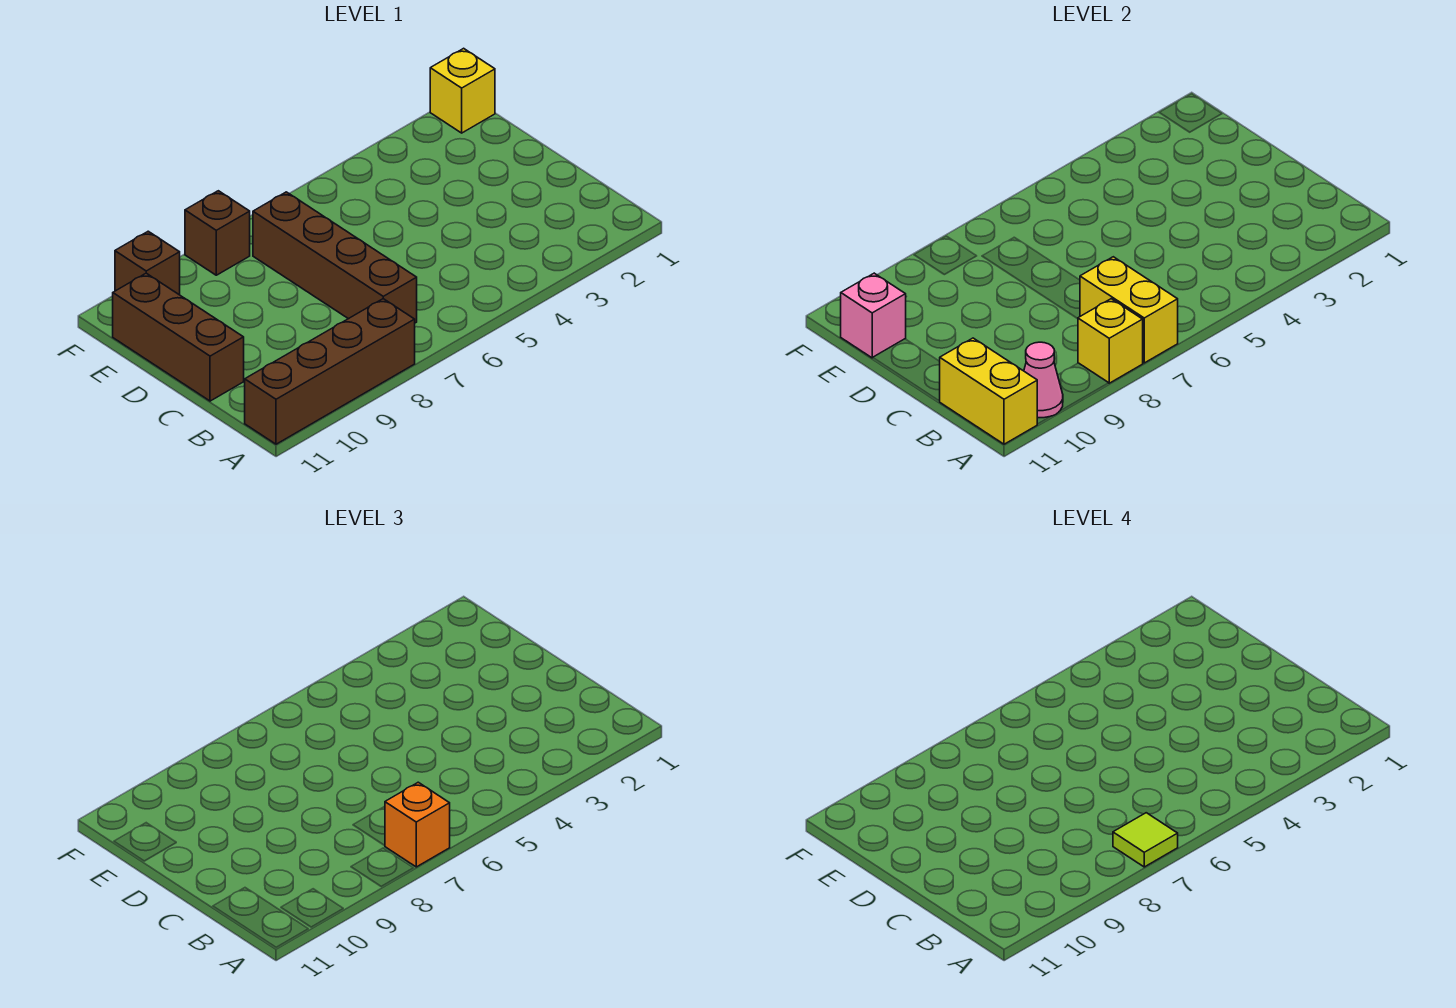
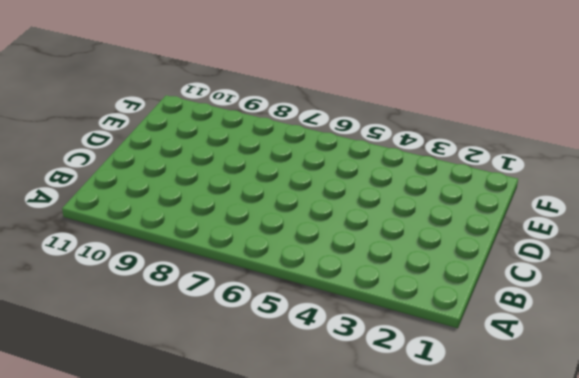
none -> brown brick A8:A11 level 1
none -> brown brick B7:E7 level 1
none -> brown brick C11:E11 level 1

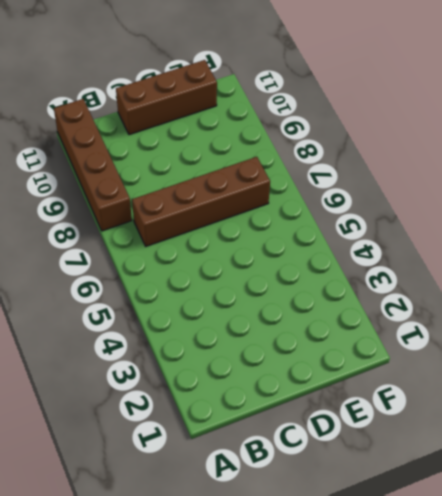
none -> yellow brick F1 level 1
none -> brown brick F8 level 1
none -> brown brick F10 level 1

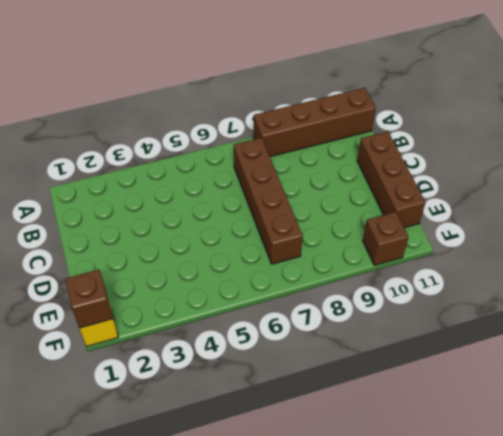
brown brick F1 level 2 -> brown brick F8 level 1
none -> yellow brick A7:B7 level 2
none -> yellow brick A8 level 2
none -> pink cone A10 level 2

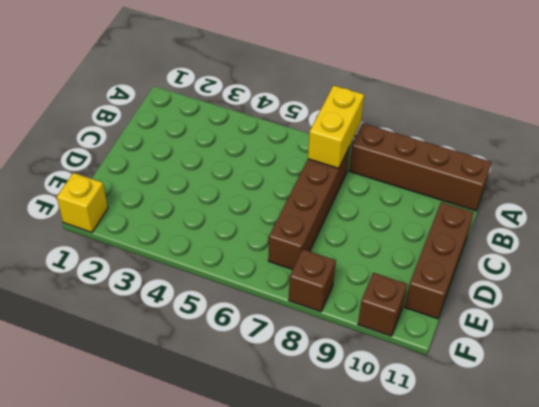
none -> yellow brick A8 level 2
none -> pink cone A10 level 2
none -> yellow brick A11:B11 level 2

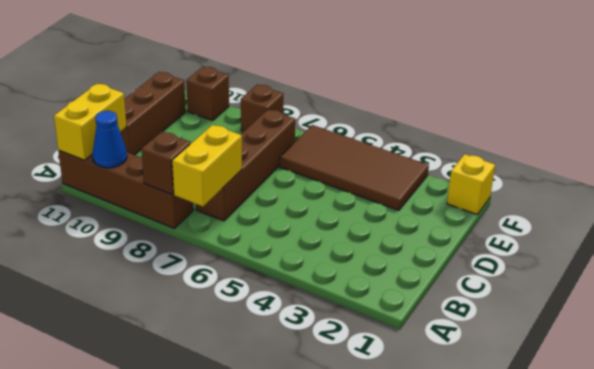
brown brick A8 level 2 -> yellow brick A8 level 2
blue cone A10 level 2 -> pink cone A10 level 2
brown tile E3:F6 level 1 -> none
none -> pink brick E11 level 2
none -> orange brick A7 level 3
none -> lime tile A7 level 4

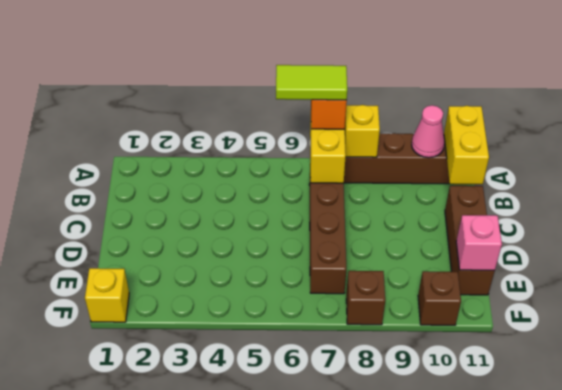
lime tile A6:A7 level 4 -> lime tile A7 level 4

